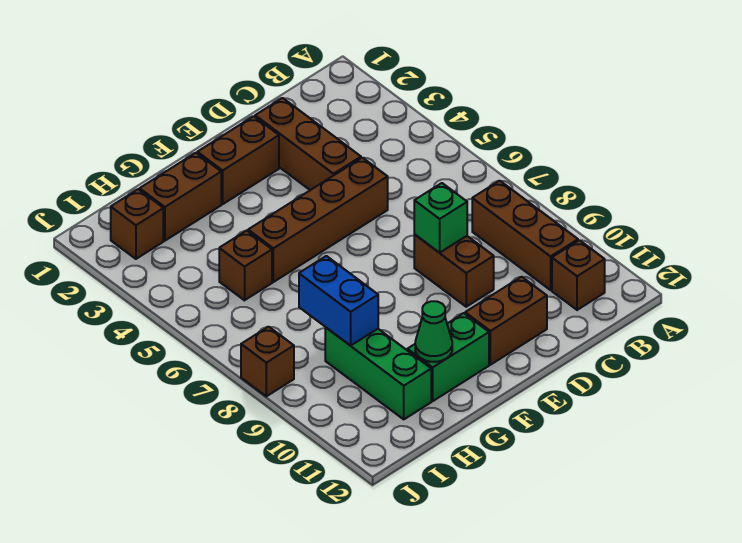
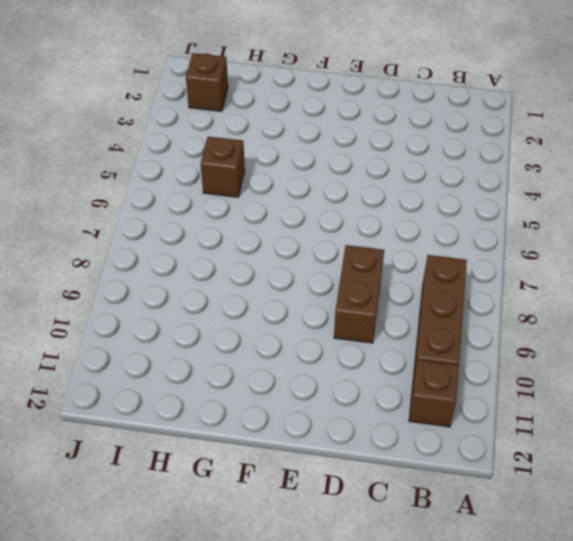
none -> brown brick D2:D4 level 1
none -> brown brick D5:G5 level 1
none -> brown brick D11:E11 level 1

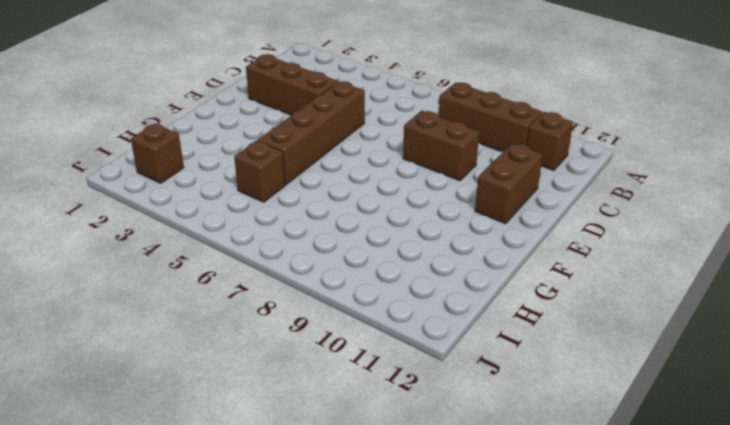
none -> brown brick E2:F2 level 1
none -> green brick F11:G11 level 1
none -> brown brick G2:H2 level 1

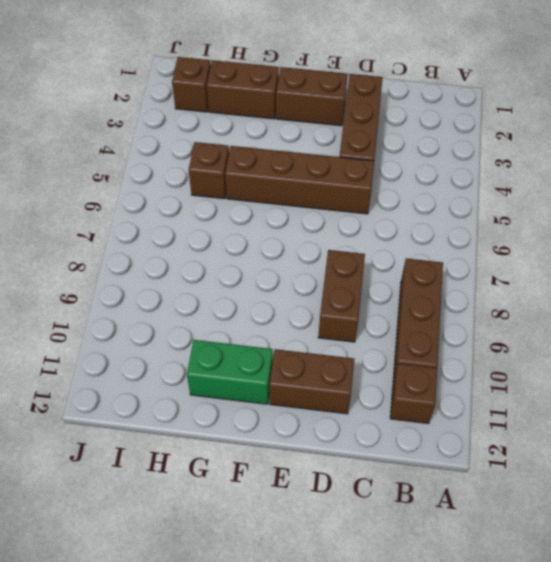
none -> green brick H9:H11 level 1
none -> brown brick J8 level 1
none -> green brick D8 level 2

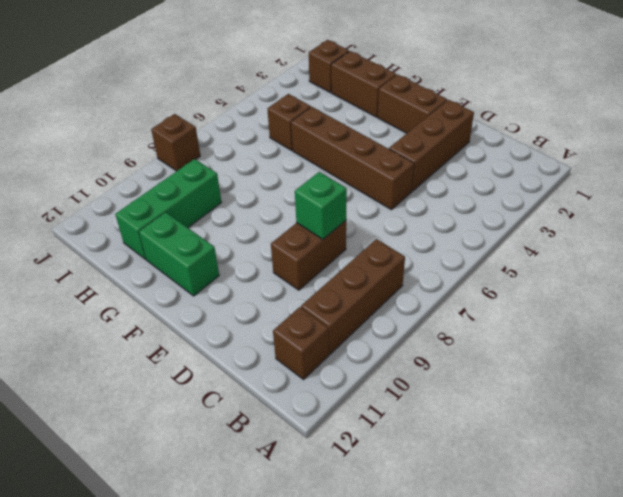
none -> brown brick D11:E11 level 1
none -> green cone G11 level 2
none -> blue brick H8:H9 level 2

